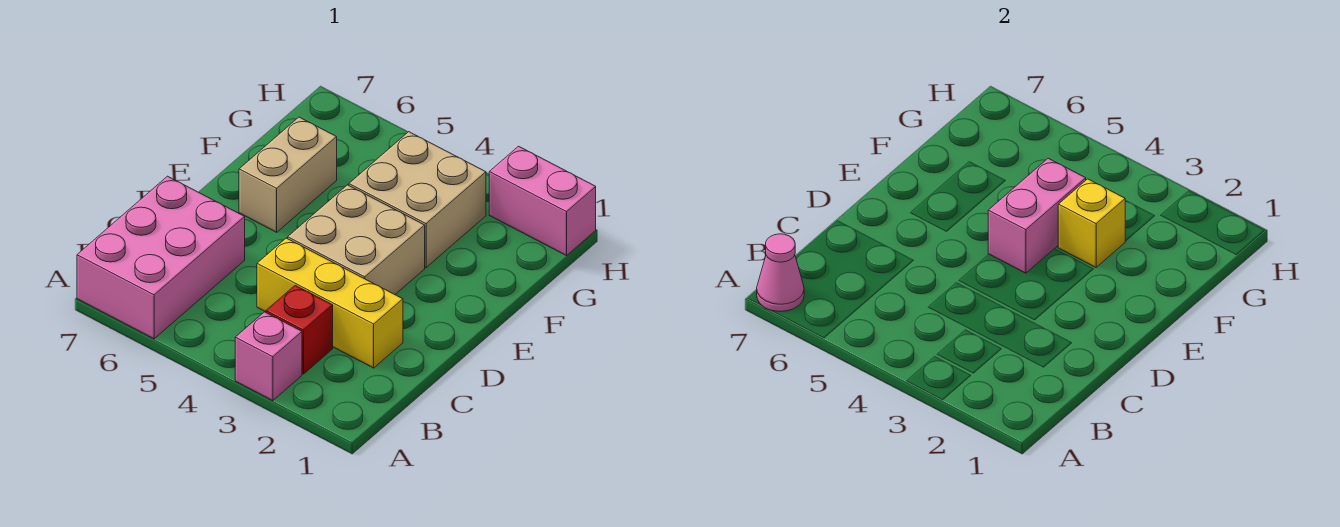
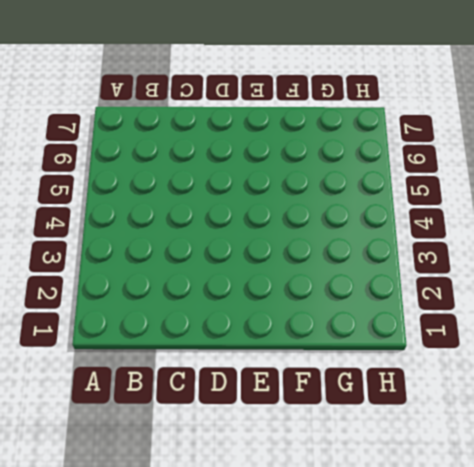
none -> pink brick A3 level 1
none -> pink brick A6:C7 level 1

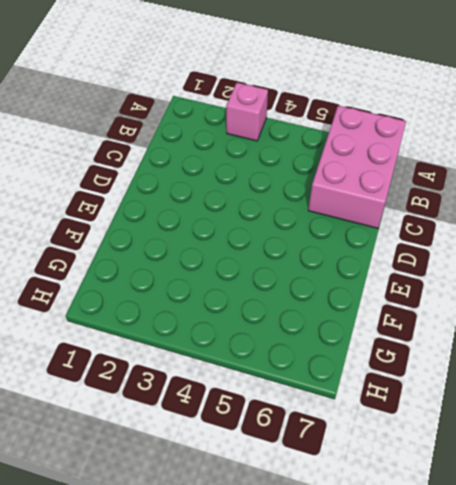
none -> red brick B3 level 1
none -> yellow brick C2:C4 level 1

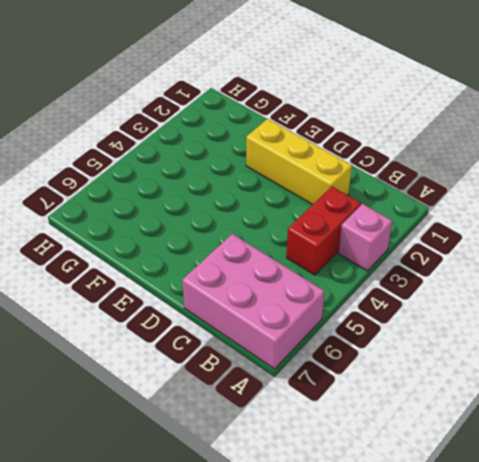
red brick B3:B4 level 1 -> red brick B3 level 1
yellow brick C2:E2 level 1 -> yellow brick C2:C4 level 1
none -> tan brick D3:E4 level 1
none -> tan brick E6:F6 level 1

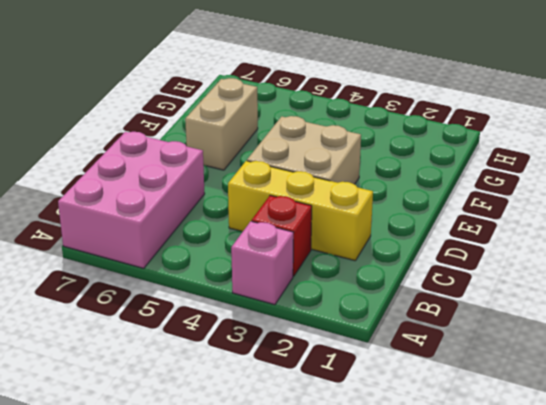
none -> tan brick F3:G4 level 1
none -> pink brick H1:H2 level 1

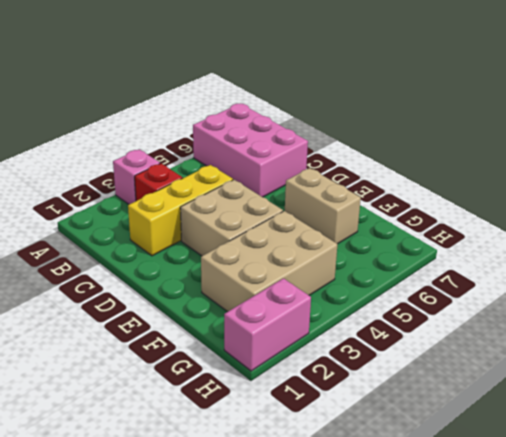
tan brick F2:G4 level 1 -> tan brick F3:G4 level 1
none -> pink cone A7 level 2
none -> pink brick E4:F4 level 2

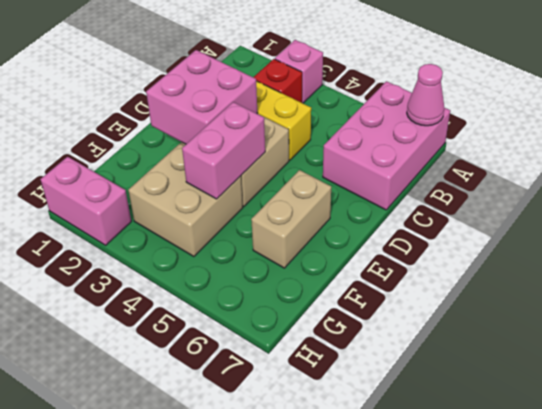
pink brick D2:E3 level 2 -> none
none -> yellow brick F3 level 2

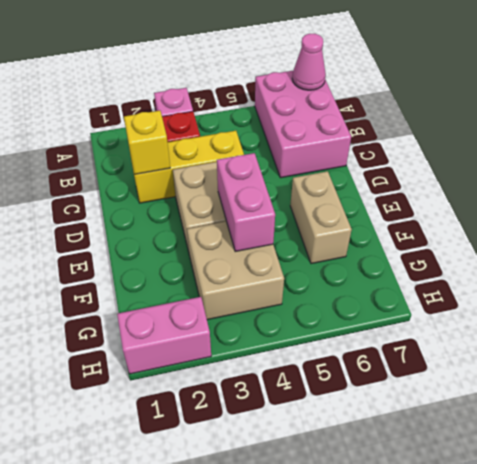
yellow brick C2 level 2 -> yellow brick F3 level 2

